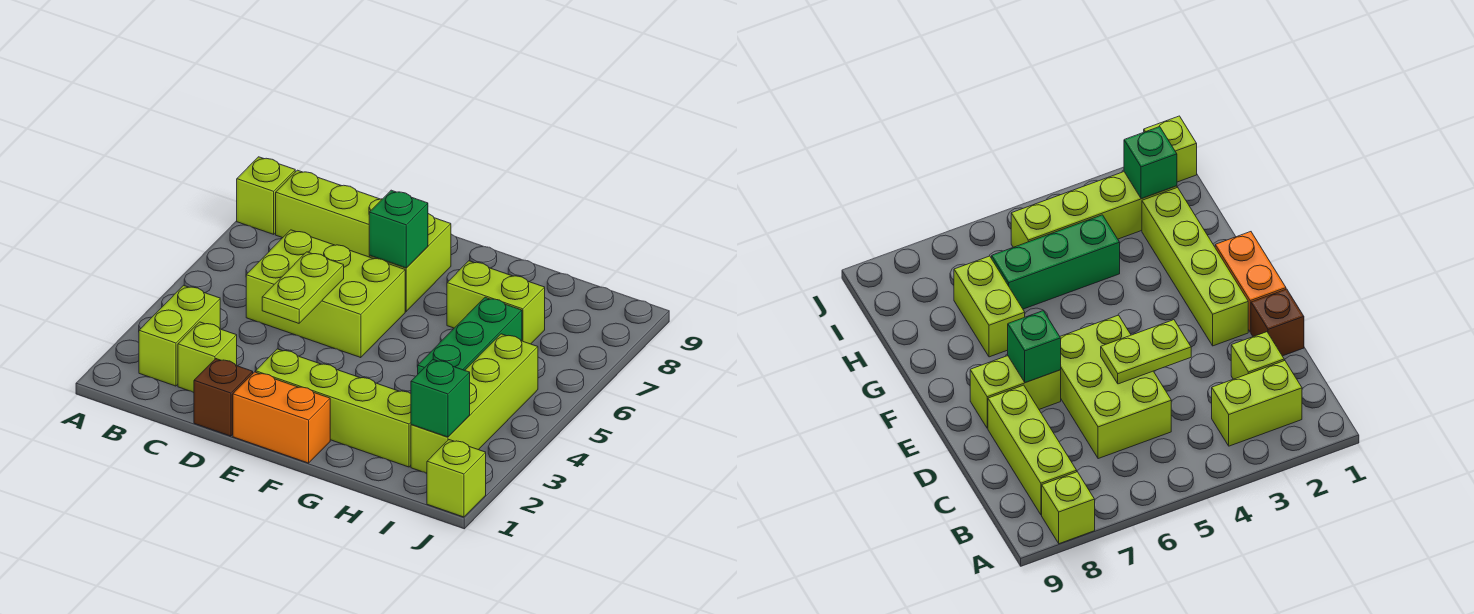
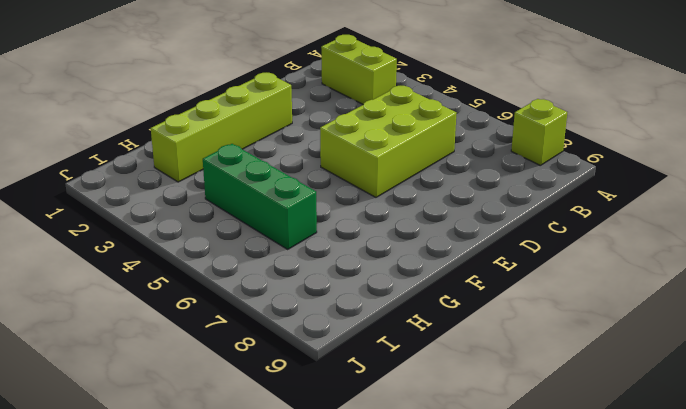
none -> lime brick B8:D8 level 1
none -> lime brick C2 level 1
none -> brown brick D1 level 1

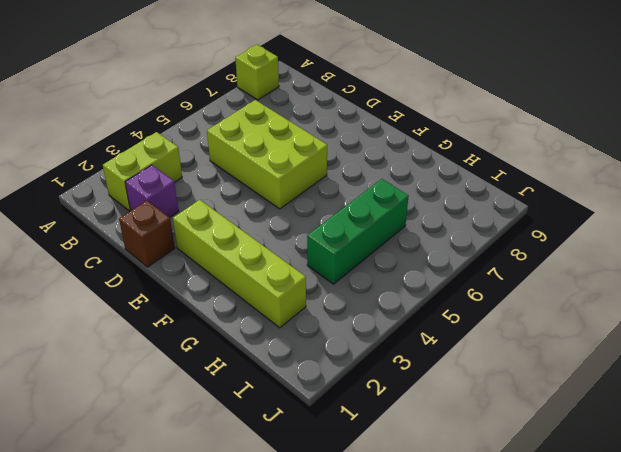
purple brick C2 level 1 -> lime brick C2 level 1
none -> lime brick B8:D8 level 1
none -> orange brick E1:F1 level 1
none -> lime brick E7:E8 level 1

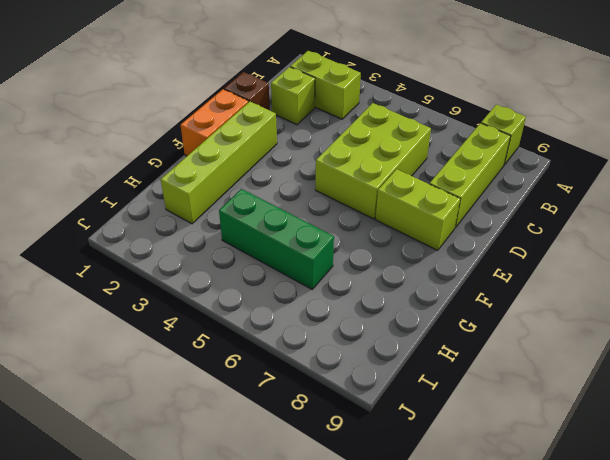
none -> lime brick G7:H7 level 1
none -> lime brick I2:I5 level 1
none -> lime brick J1 level 1

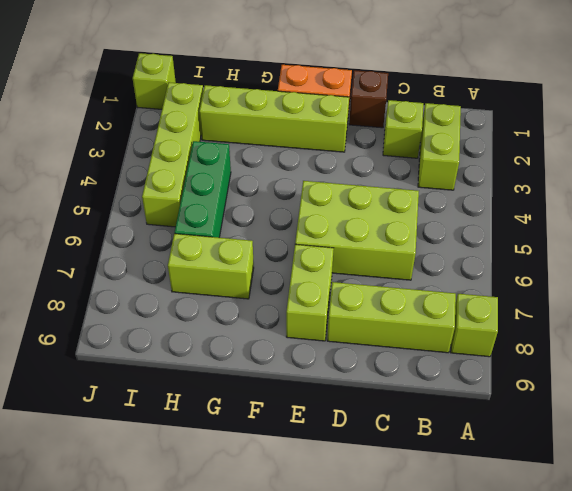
none -> lime plate D4:D5 level 2
none -> green brick E7 level 2
none -> green brick I2 level 2

